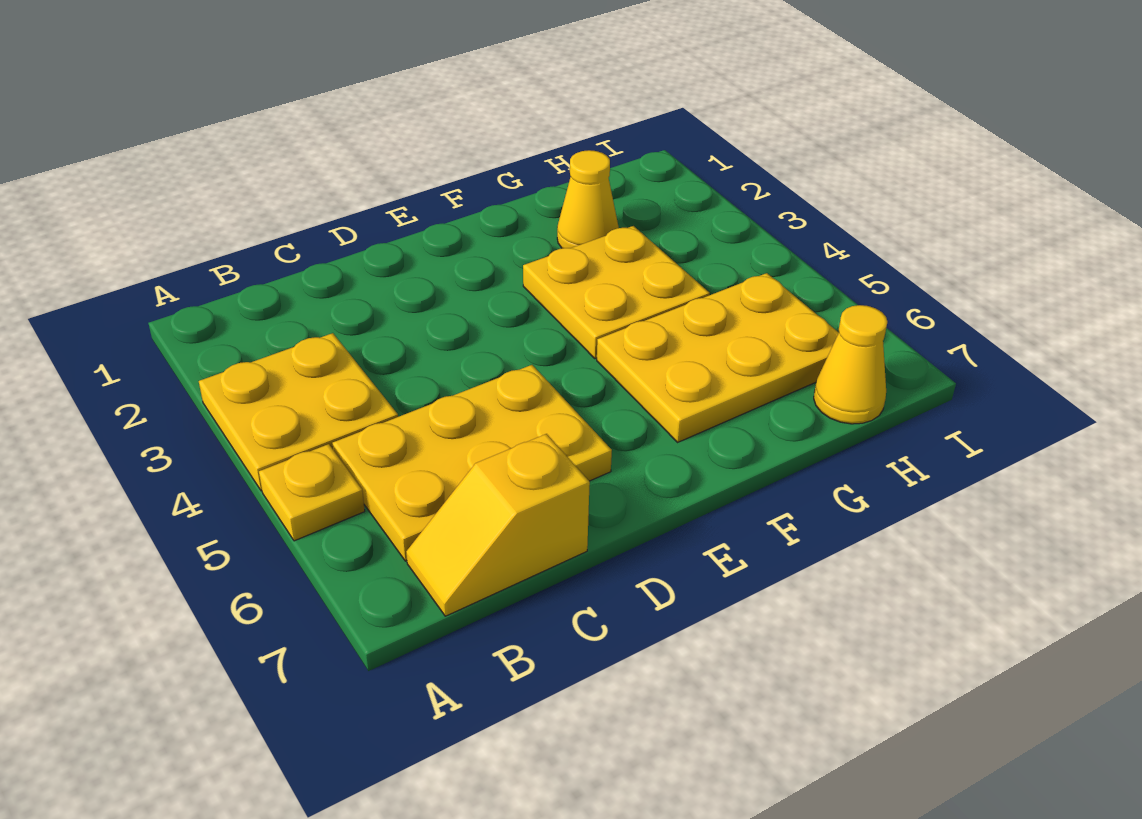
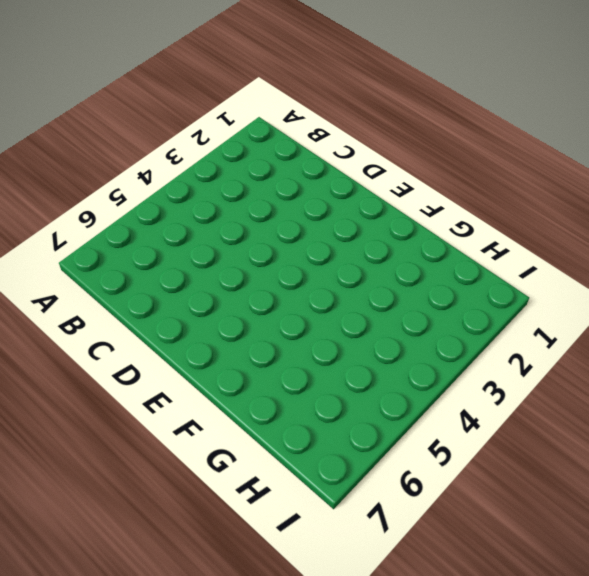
none -> yellow plate A3:B4 level 1
none -> yellow plate A5 level 1

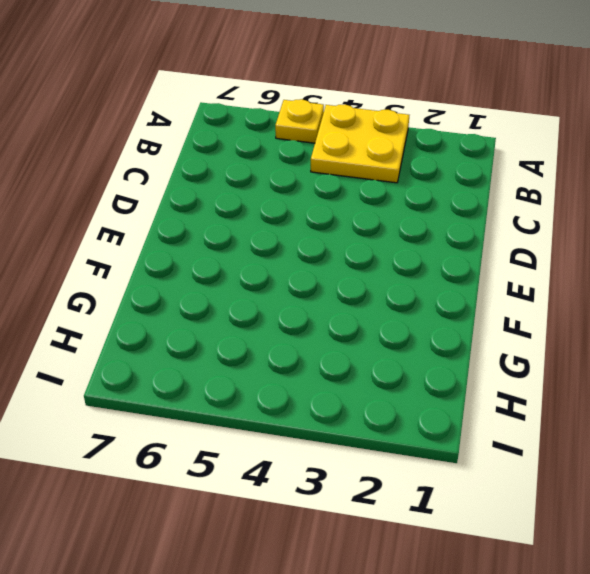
none -> yellow plate B5:D6 level 1
none -> yellow slope B7:C7 level 1 top C

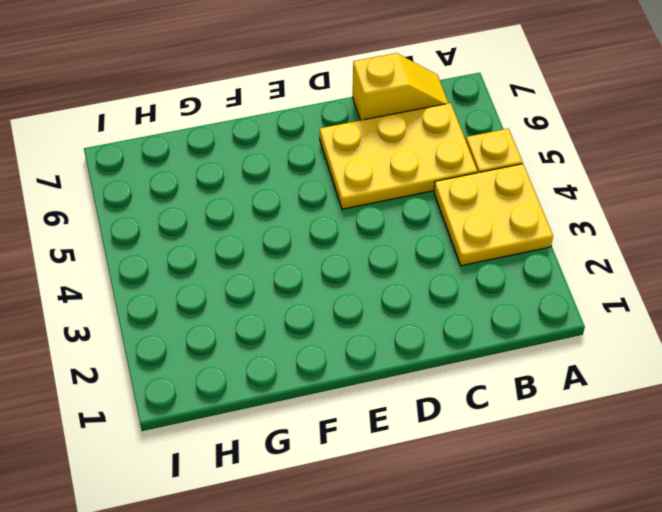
none -> yellow plate F3:G4 level 1
none -> yellow plate F5:H6 level 1

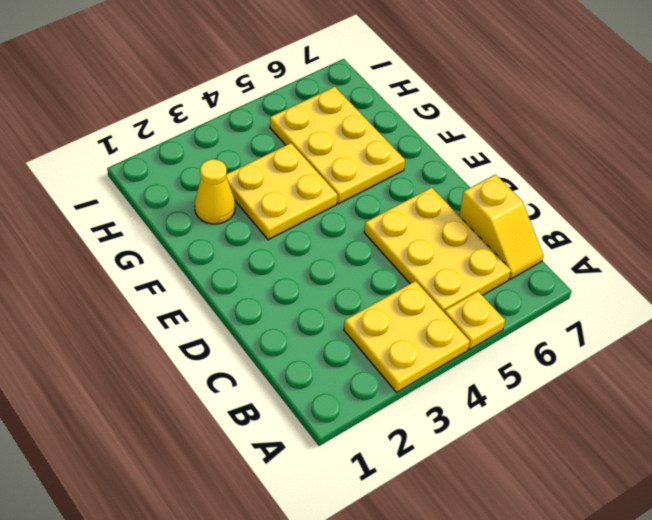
none -> yellow cone H7 level 1

